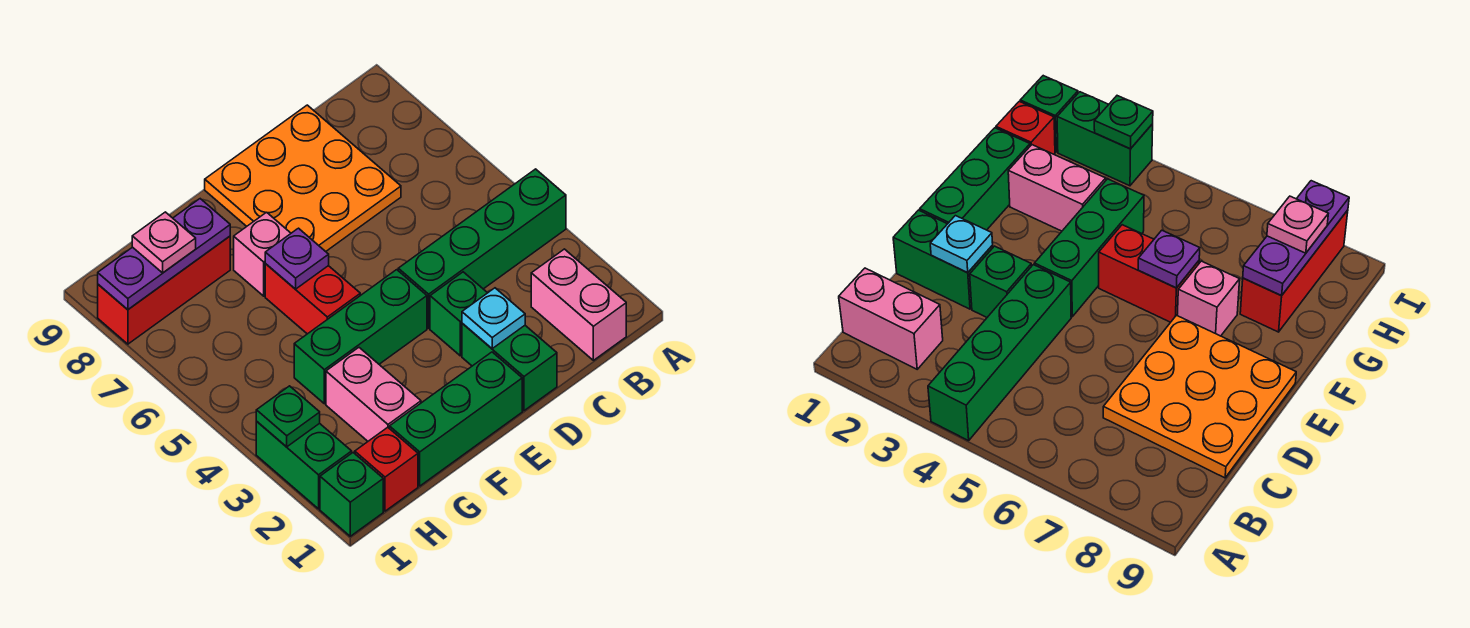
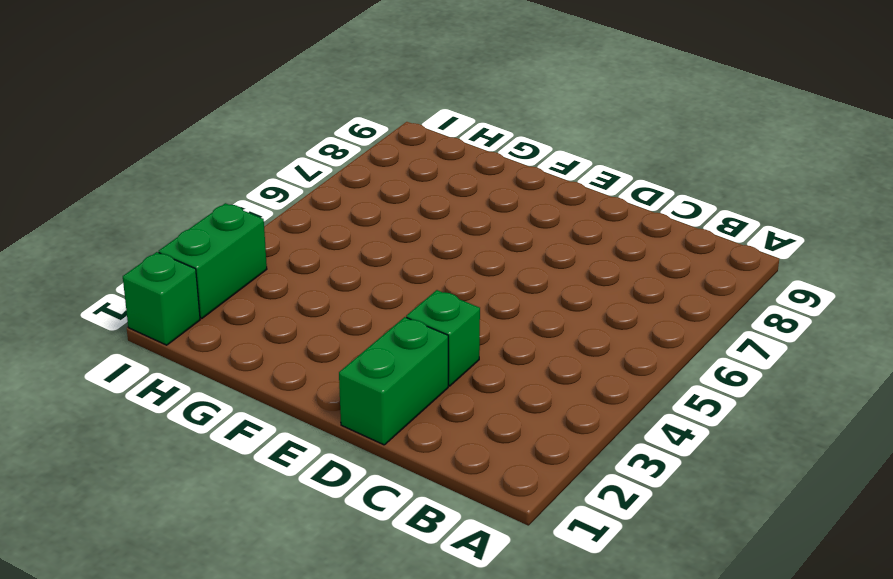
none -> green brick A4:D4 level 1
none -> pink brick B1:B2 level 1
none -> orange plate C7:E9 level 1

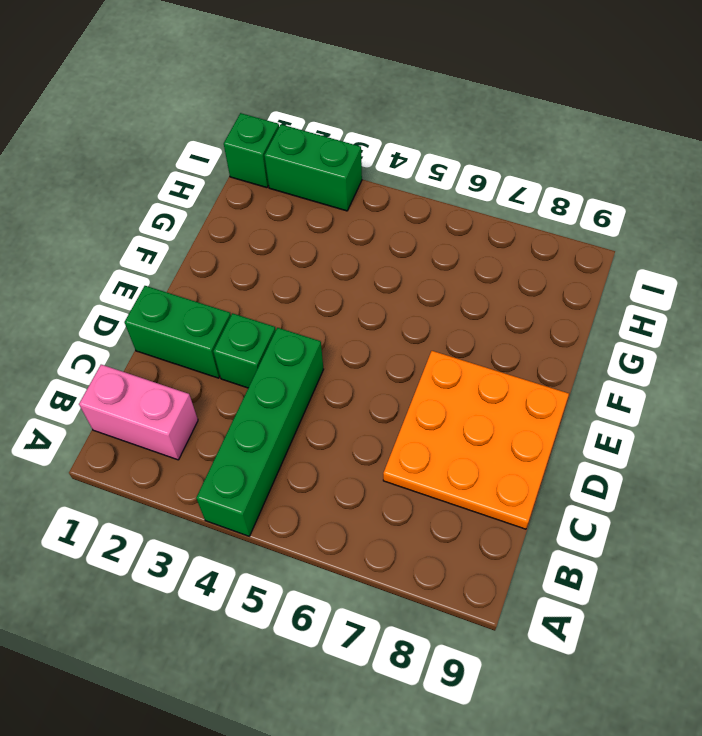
none -> green brick E1:G1 level 1
none -> green brick E4:G4 level 1
none -> red brick F5:F6 level 1

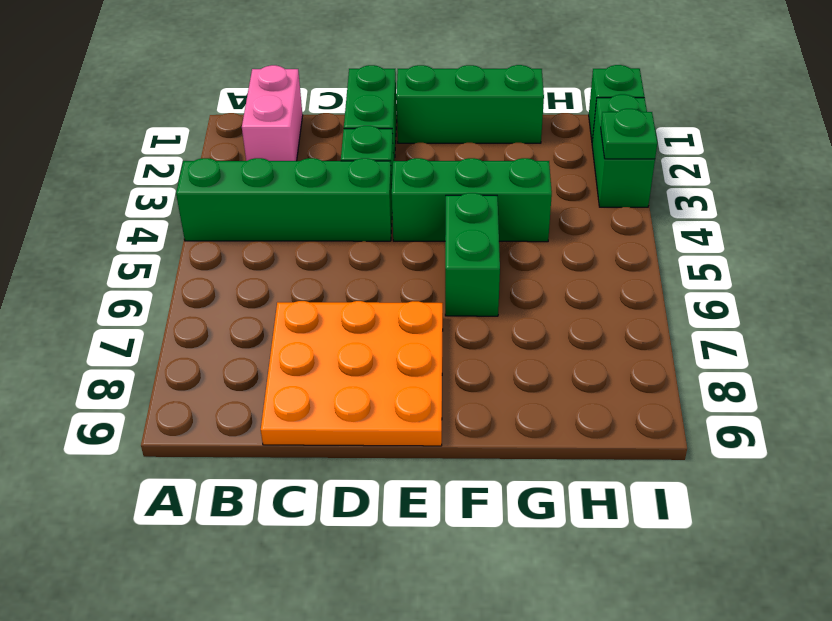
green brick F5:F6 level 1 -> red brick F5:F6 level 1
none -> pink brick F7 level 1
none -> pink brick G2:G3 level 1
none -> red brick G8:I8 level 1

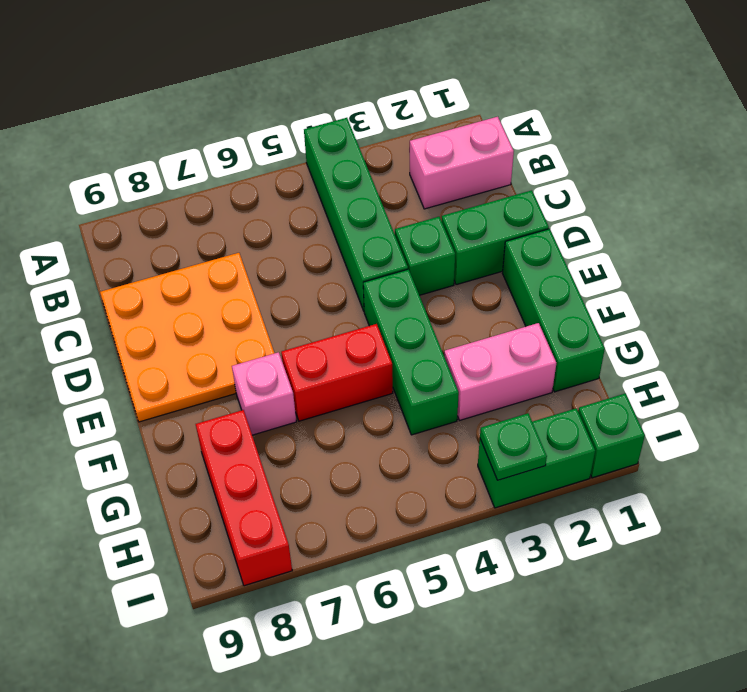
none -> red brick H1 level 1
none -> cyan plate D2 level 2
none -> purple plate F6 level 2

